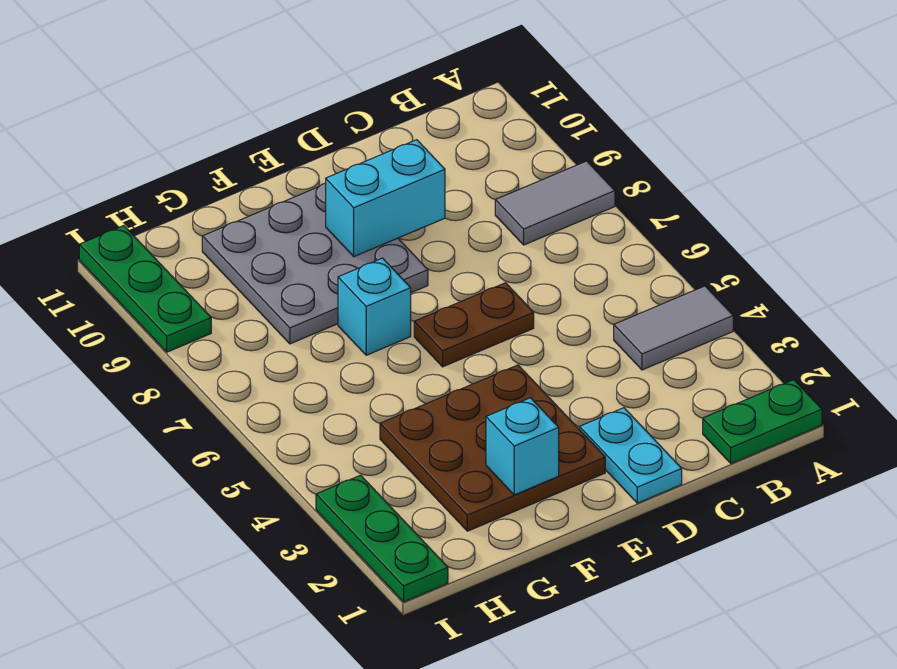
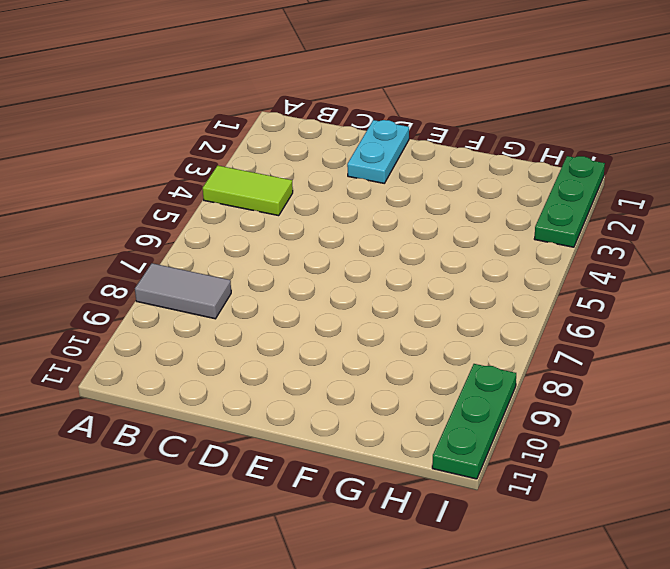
lime tile A4:B4 level 1 -> grey tile A4:B4 level 1
none -> green plate A1:B1 level 1
none -> brown plate D6:E6 level 1
none -> brown plate E2:G4 level 1

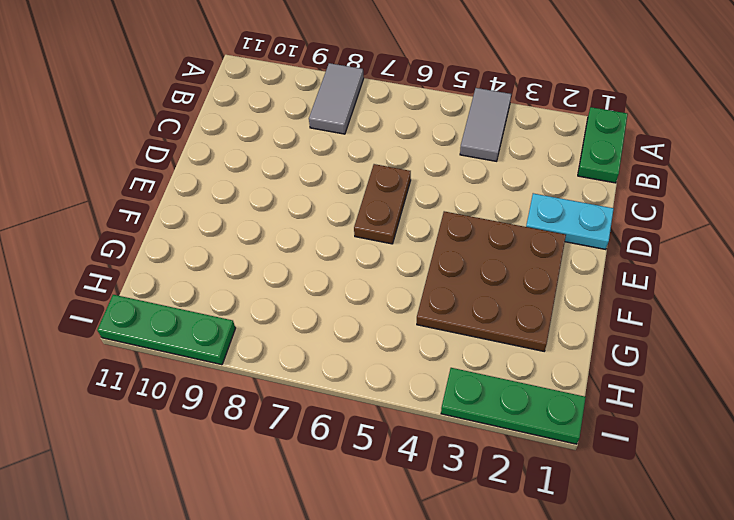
none -> grey plate E8:G10 level 1
none -> cyan brick F7 level 1
none -> cyan brick D9:E9 level 2

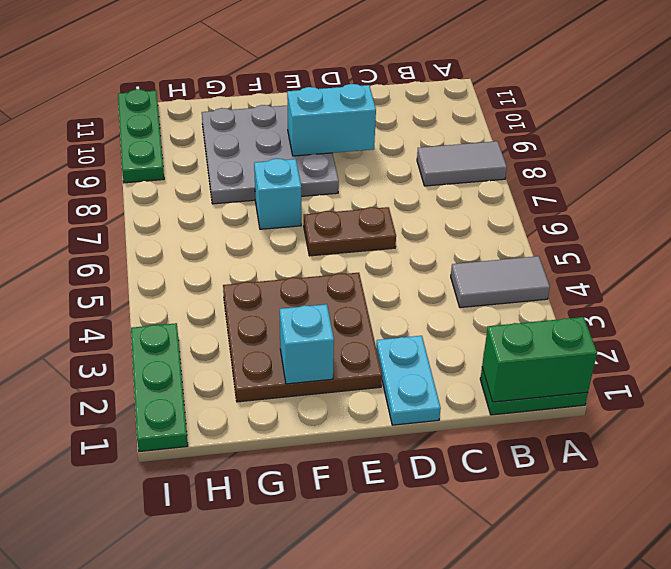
green brick A1:B1 level 2 -> none

